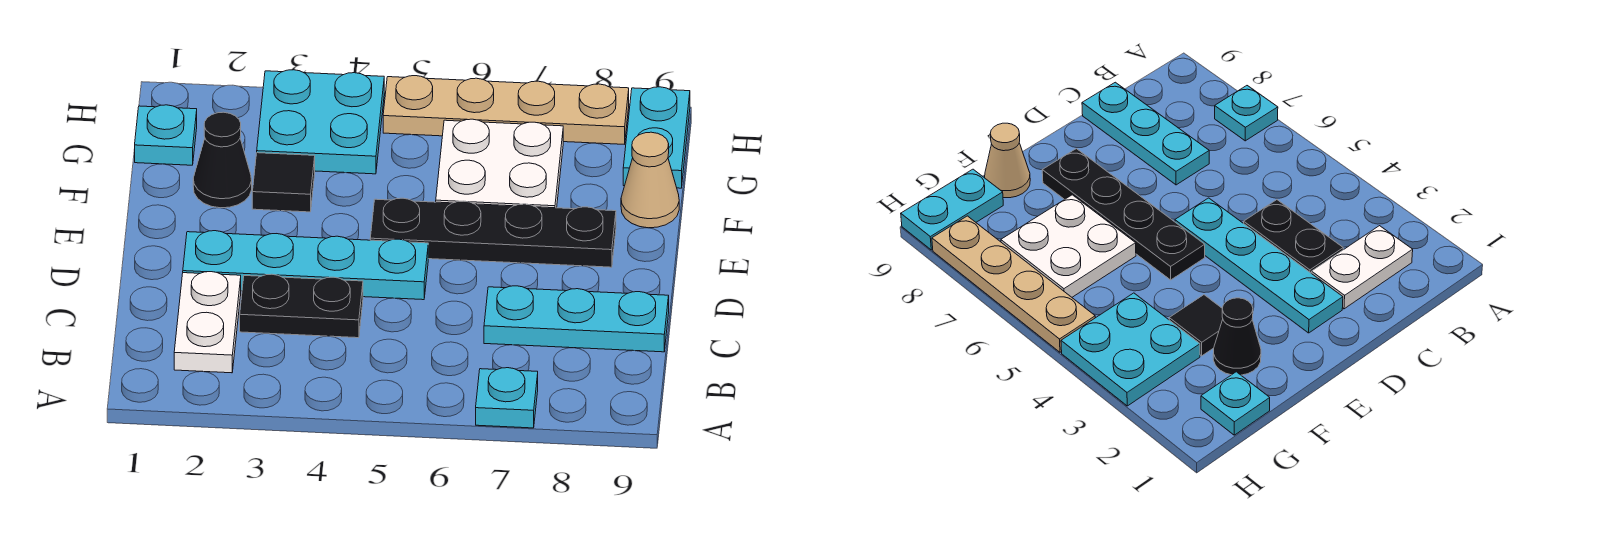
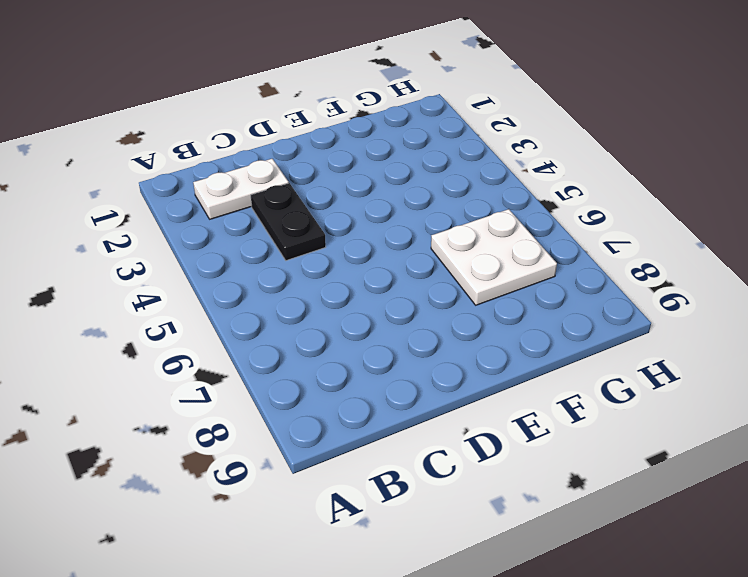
none -> cyan plate A7 level 1
none -> cyan plate C7:C9 level 1
none -> cyan plate D2:D5 level 1

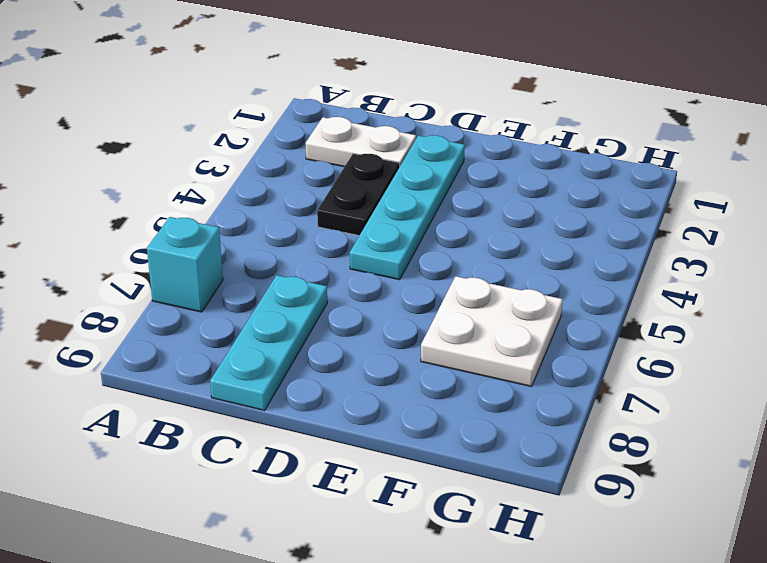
cyan brick A7 level 1 -> cyan plate A7 level 1
none -> black plate E5:E8 level 1
none -> black cone F2 level 1
none -> black tile F3 level 1

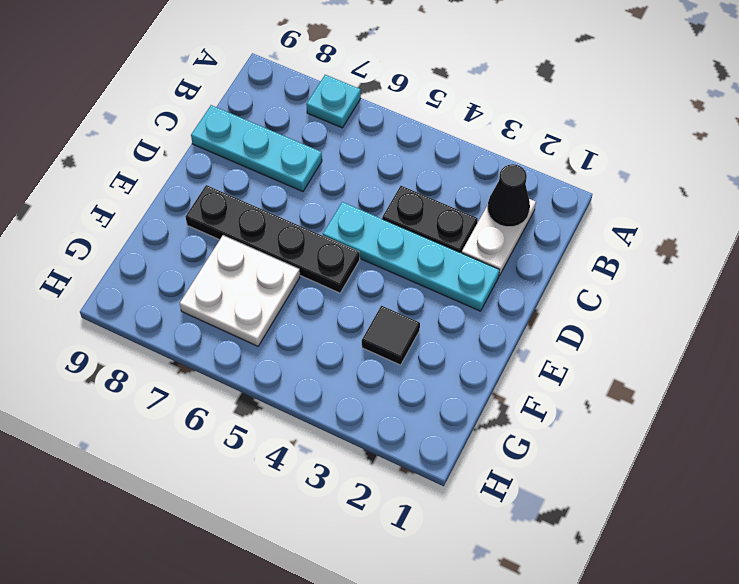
black cone B2 level 2 -> black cone F2 level 1
none -> tan cone F9 level 1
none -> cyan plate G1 level 1
none -> cyan plate G3:H4 level 1

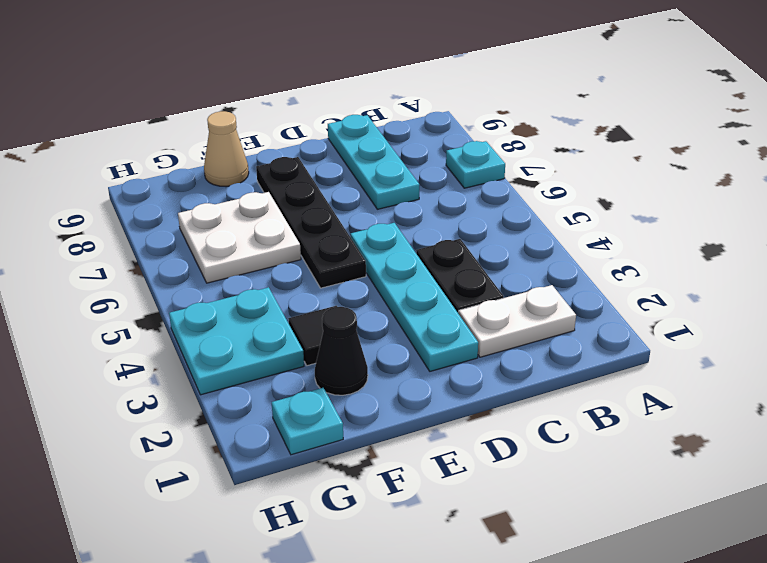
none -> cyan plate G9:H9 level 1
none -> tan plate H5:H8 level 1

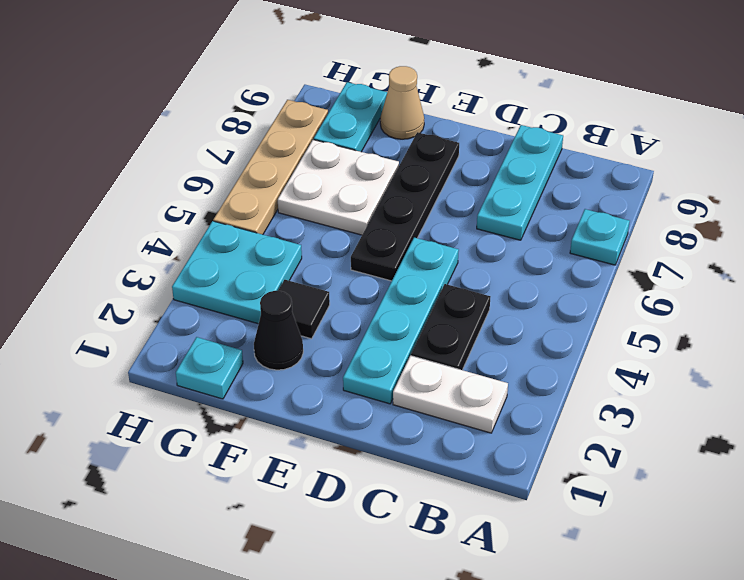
cyan plate G8:G9 level 1 -> cyan plate G9:H9 level 1

